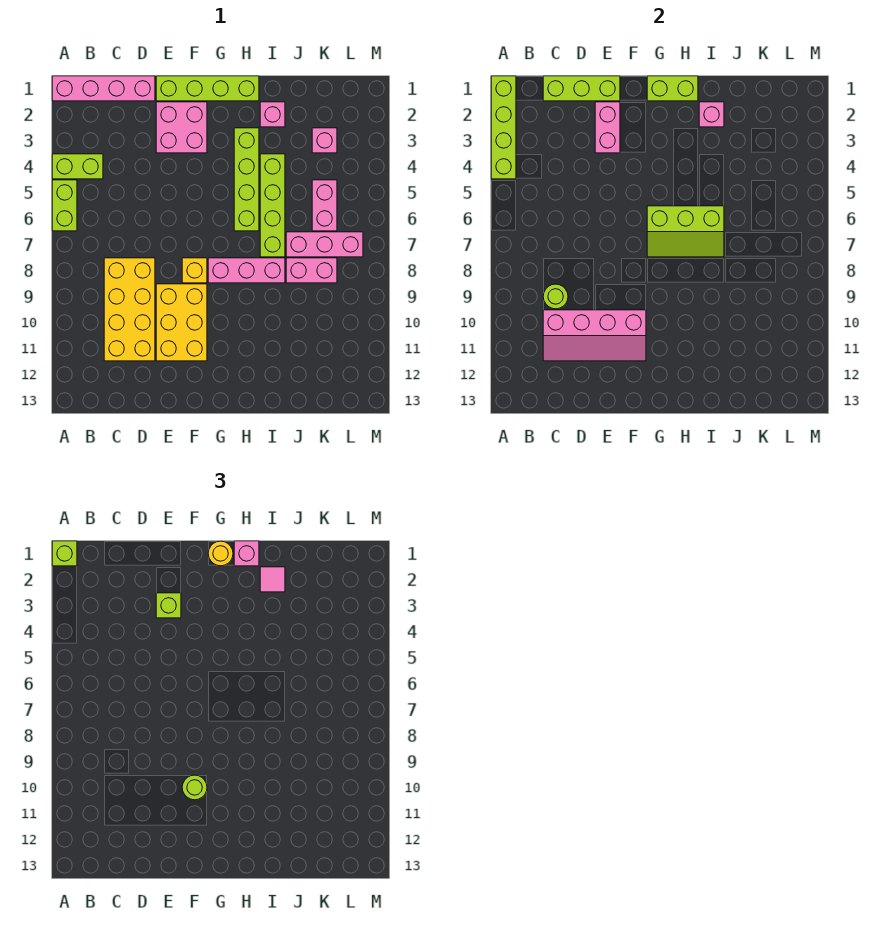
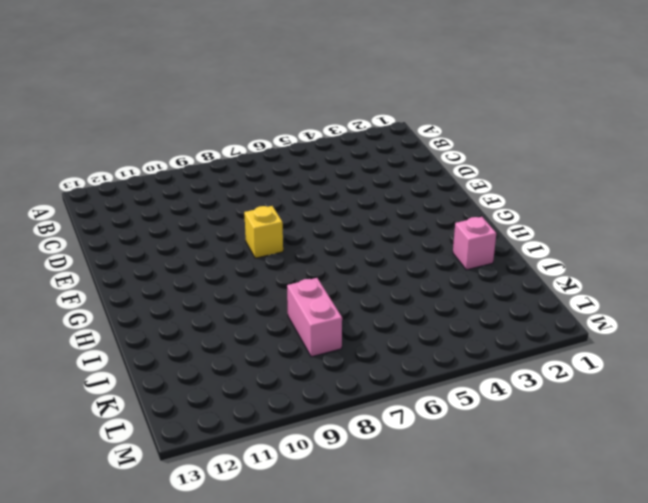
none -> pink brick A1:D1 level 1
none -> lime brick A4:B4 level 1
none -> lime brick A5:A6 level 1
none -> yellow brick C8:D11 level 1

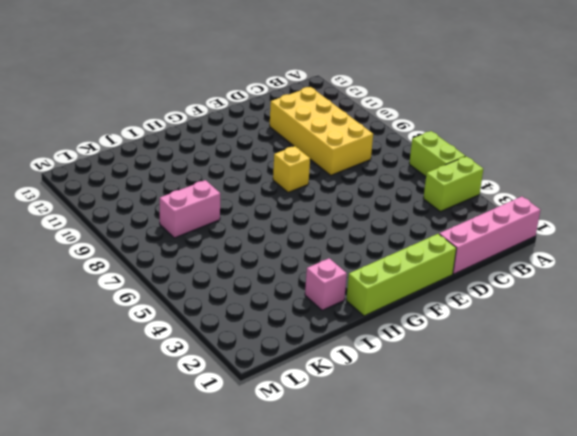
none -> pink brick E2:F3 level 1
none -> yellow brick E9:F11 level 1
none -> pink brick G8:I8 level 1
none -> lime brick H3:H6 level 1

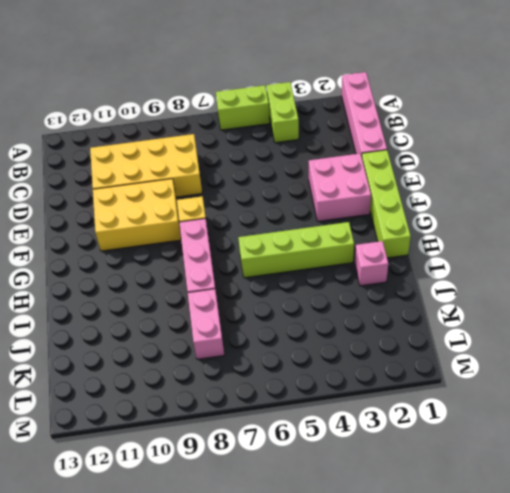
none -> lime brick I4:I7 level 1
none -> pink brick J7:L7 level 1
none -> pink brick K3 level 1
none -> pink brick K5:K6 level 1

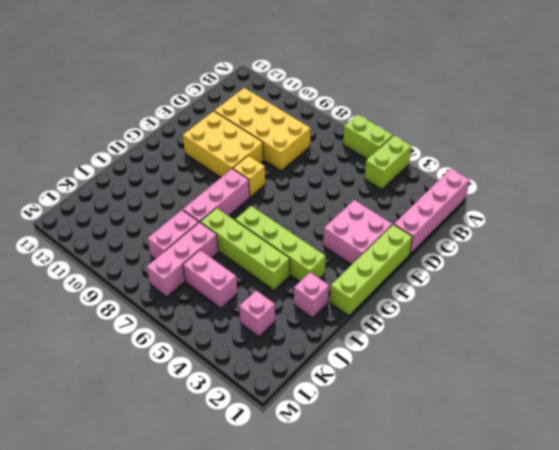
none -> lime brick A1:A4 level 2
none -> lime brick C1:E1 level 2
none -> lime round brick C9 level 2
none -> pink slope C10:F11 level 2 top 10

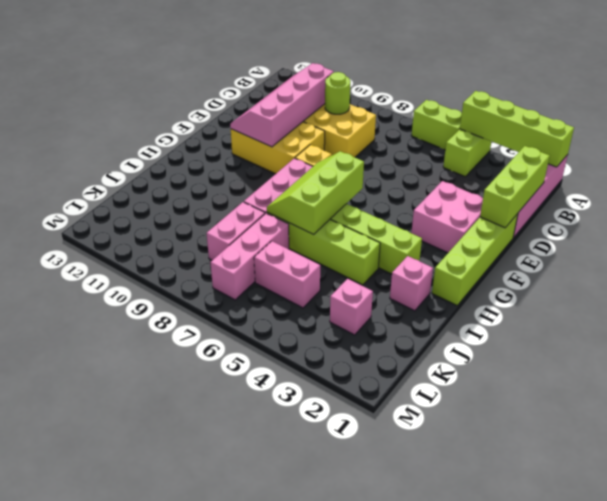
none -> pink brick E2:E3 level 2
none -> lime brick G1:H1 level 2
none -> pink brick I2 level 2
none -> lime brick A1 level 3

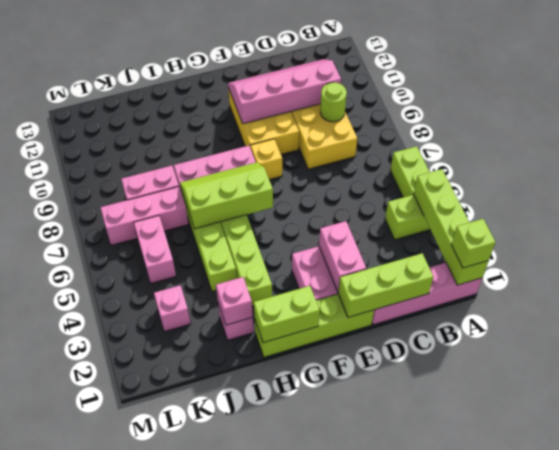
none -> lime brick E3 level 3
none -> lime round brick F10 level 3
none -> yellow round brick G1 level 3
none -> pink brick H1 level 3

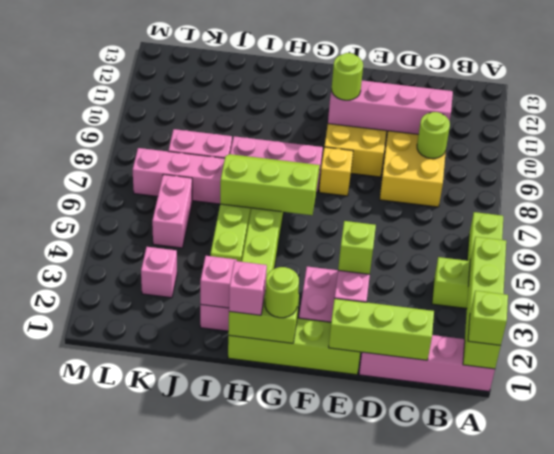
lime round brick G1 level 3 -> yellow round brick G1 level 3
none -> pink tile I2 level 3

